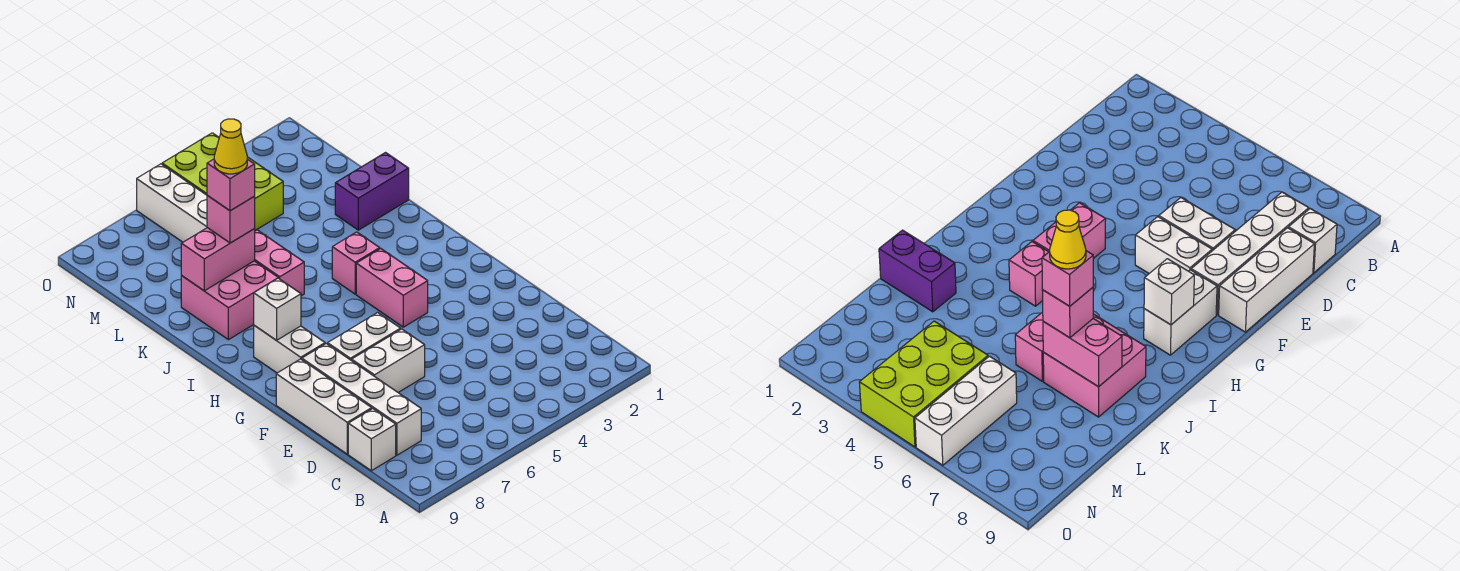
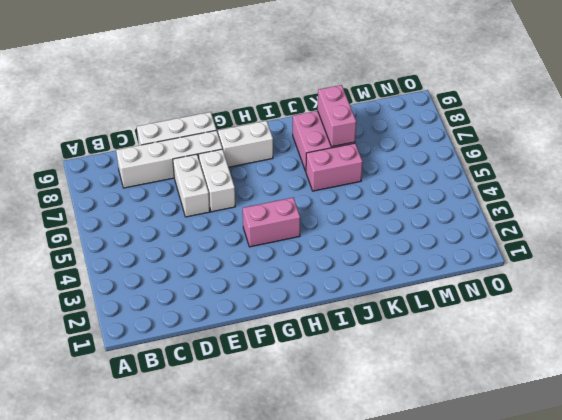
none -> white brick C9 level 1
none -> pink brick I4 level 1
none -> purple brick K1:K2 level 1

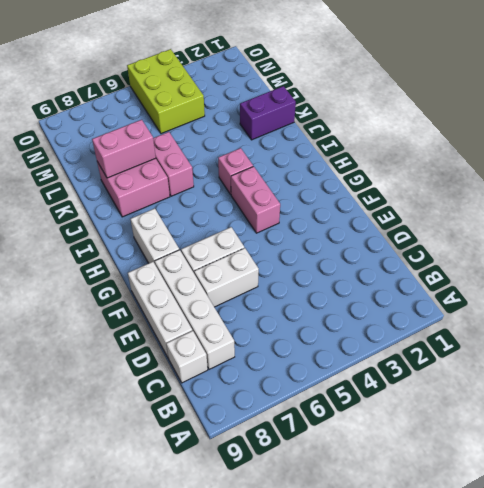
none -> white brick M6:O6 level 1
none -> white brick H8 level 2
none -> pink brick K7 level 3

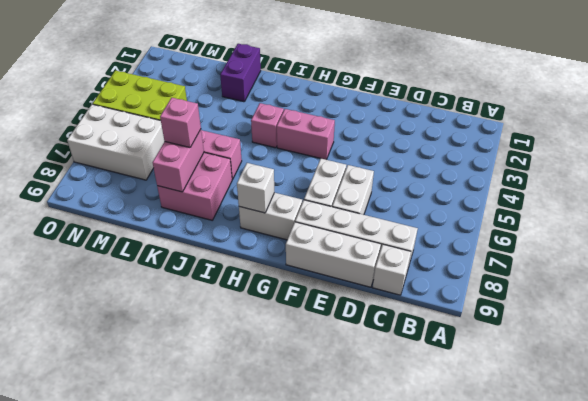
white brick M6:O7 level 1 -> white brick M6:O6 level 1
none -> pink brick K7 level 4
none -> yellow cone K7 level 5

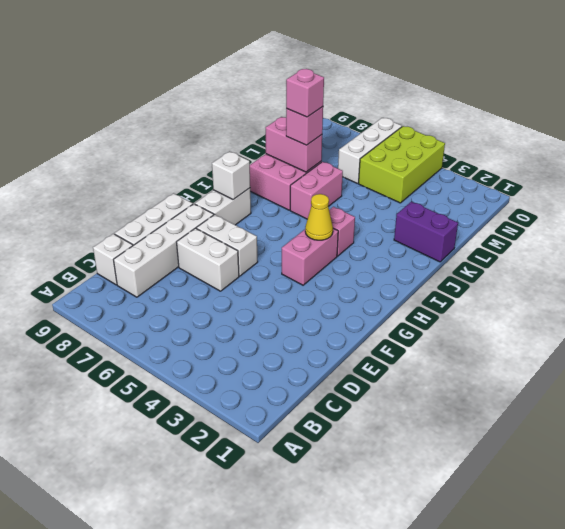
yellow cone H4 level 2 -> yellow cone K7 level 5

